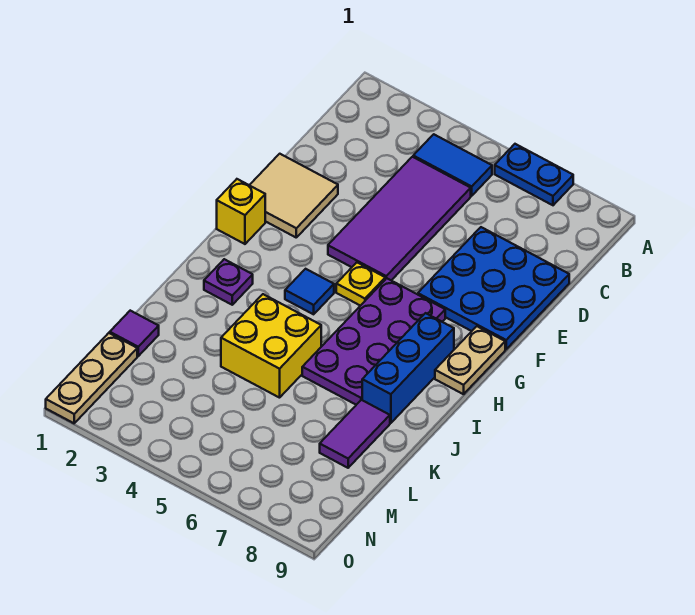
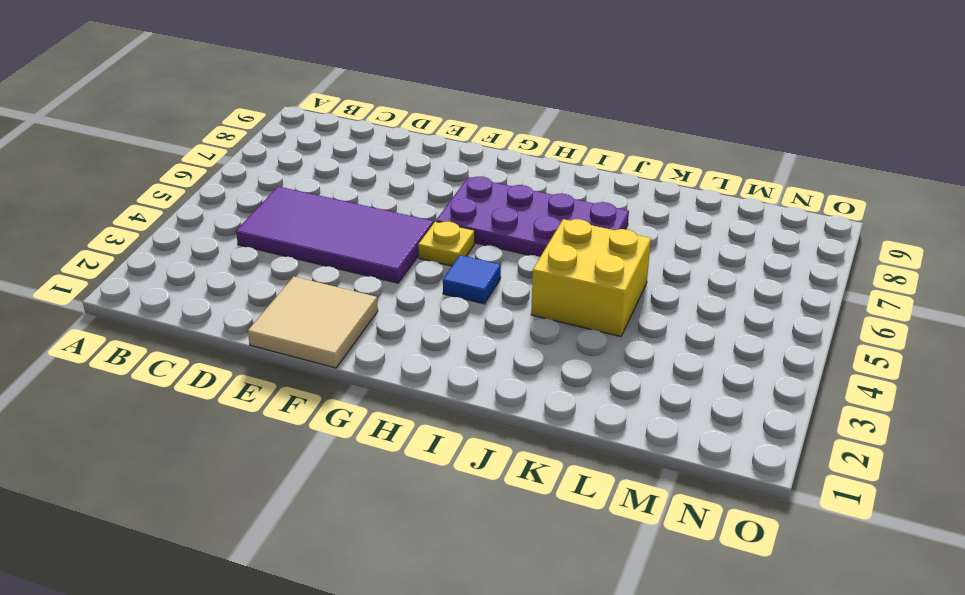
none -> blue plate A6:A7 level 1
none -> blue tile B4:B5 level 1
none -> blue plate D7:F9 level 1

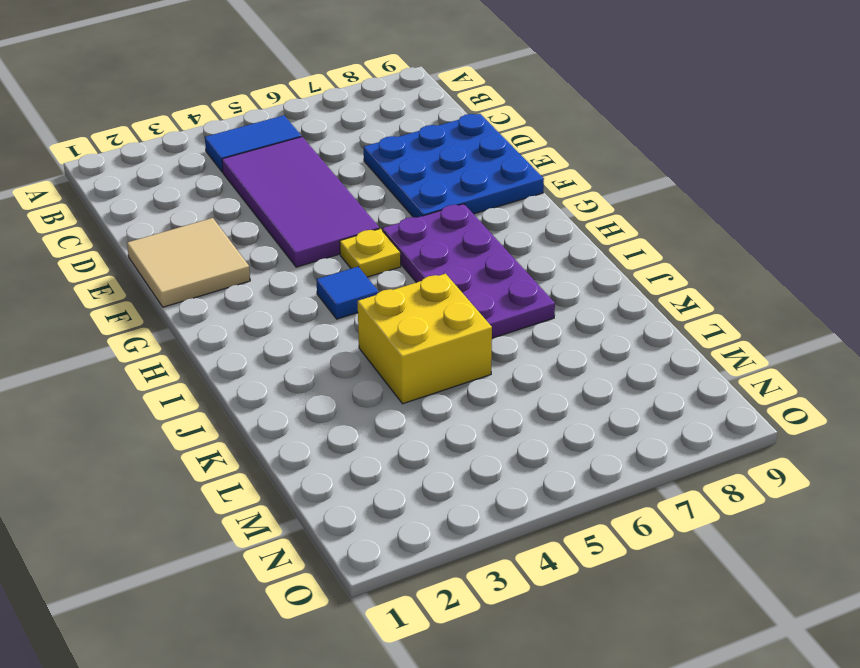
none -> blue plate A6:A7 level 1
none -> yellow brick G1 level 1
none -> tan plate G9:H9 level 1

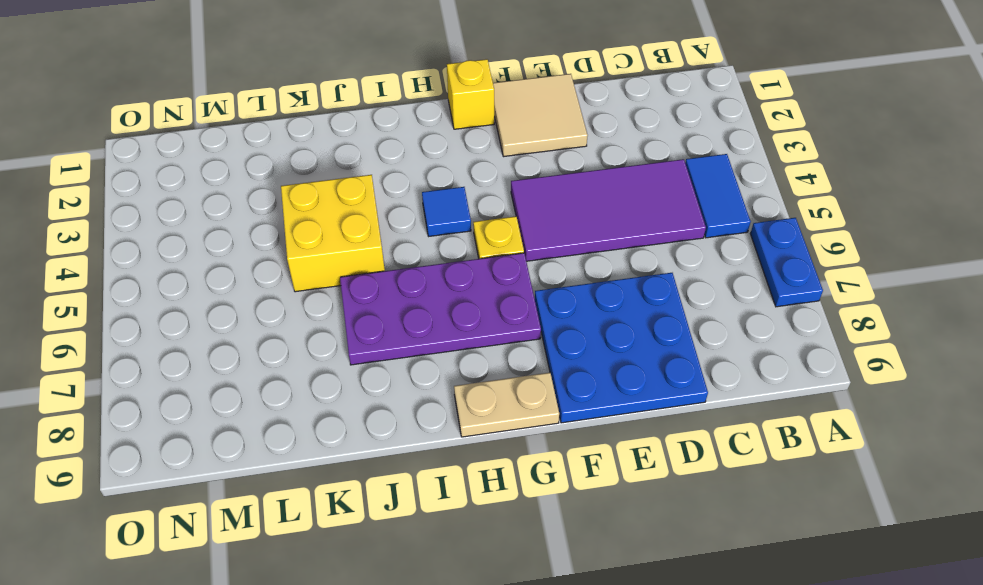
none -> blue brick H8:J8 level 1
none -> purple plate I2 level 1
none -> purple tile K8:L8 level 1

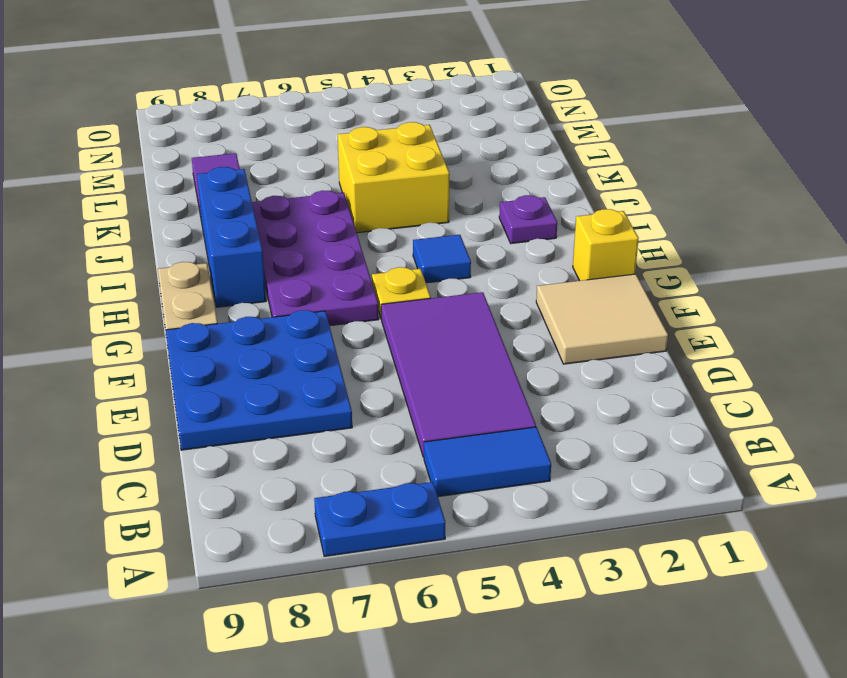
none -> purple tile L1 level 1
none -> tan plate M1:O1 level 1

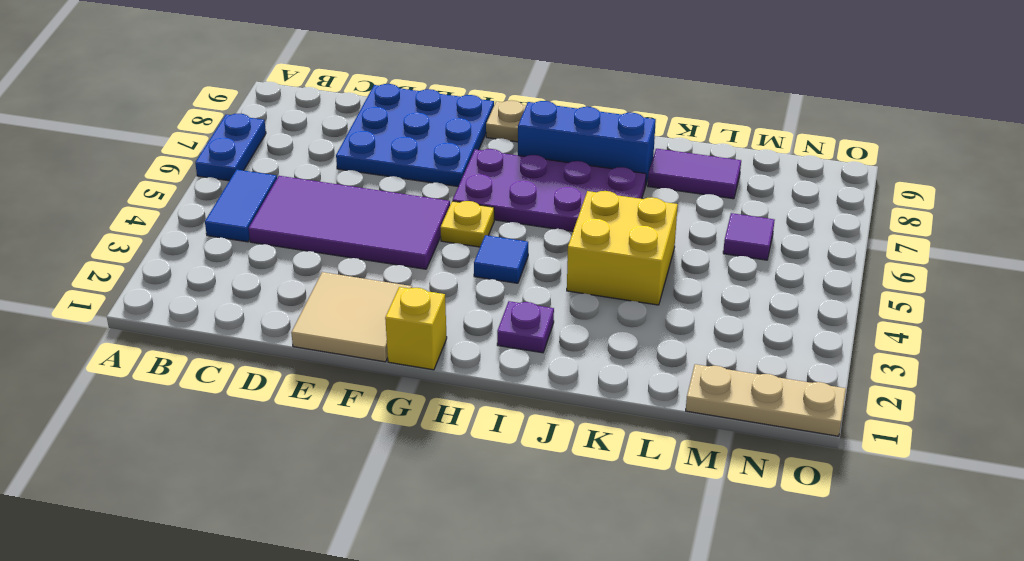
purple tile M6 level 1 -> purple tile L1 level 1

